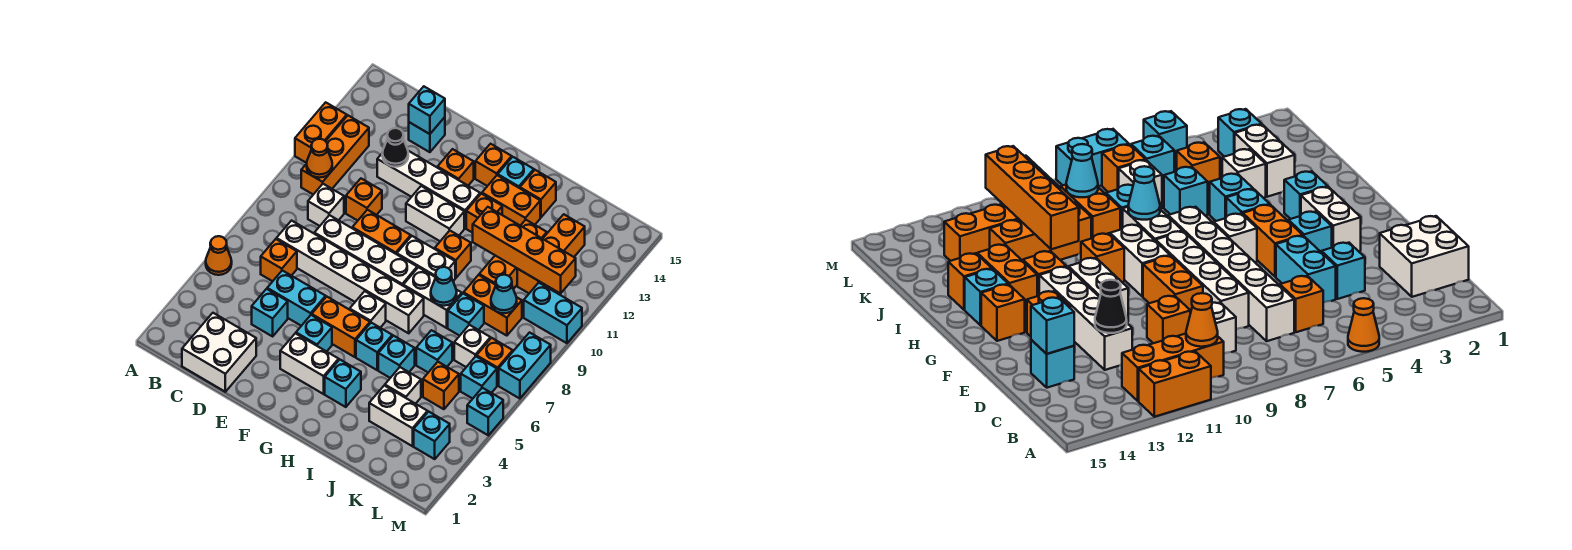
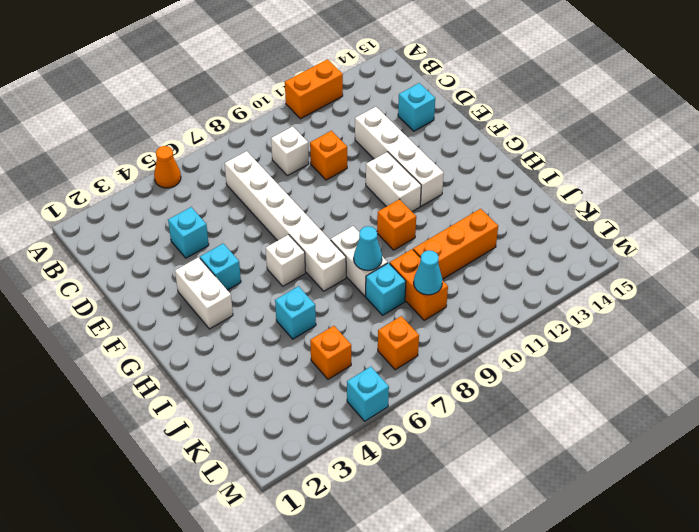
none -> orange brick B10:B12 level 1
none -> white brick C1:D2 level 1
none -> orange brick C6 level 1
none -> cyan brick D5:E5 level 1

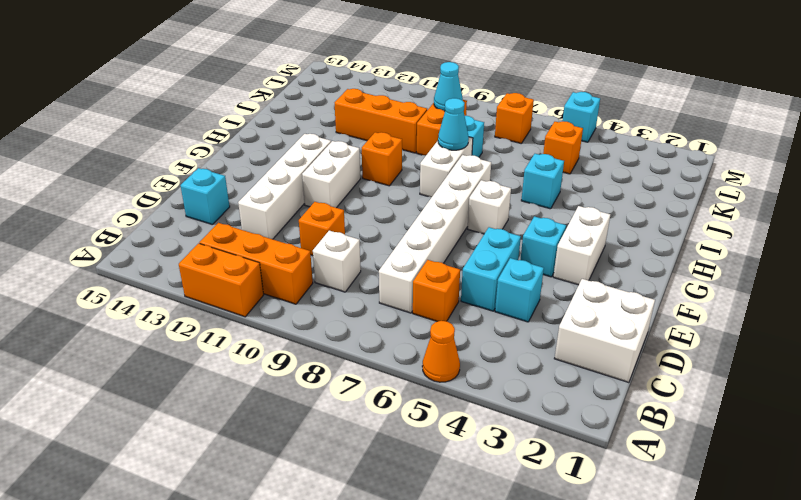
none -> white brick D8:G8 level 1
none -> orange brick E9:F9 level 1
none -> orange brick F5:G5 level 1
none -> orange brick F13 level 1

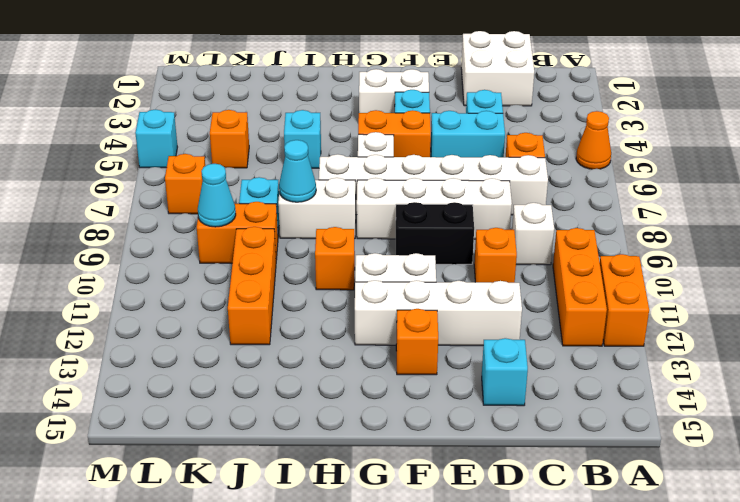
black brick E9:F9 level 1 -> orange brick E9:F9 level 1
none -> white brick G9:H9 level 1
none -> orange brick G14 level 1
none -> cyan brick H3 level 1
none -> cyan brick H5 level 1

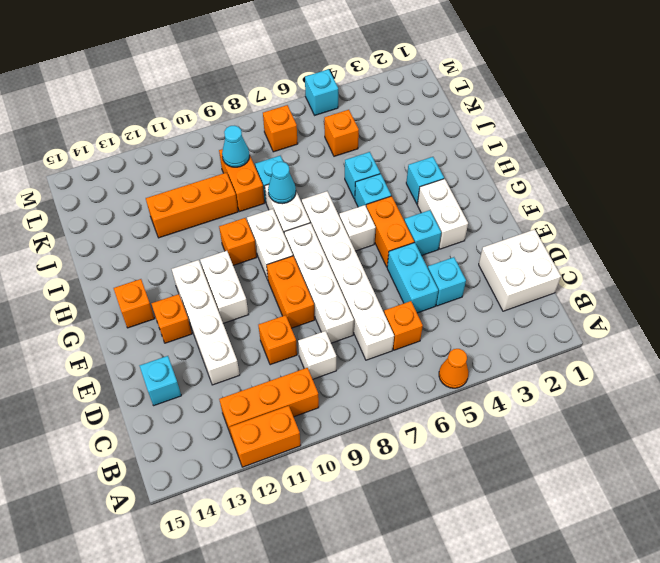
none -> orange brick H12 level 1
none -> orange brick H13:I13 level 1
none -> cyan brick H14 level 1
none -> orange brick I14 level 1

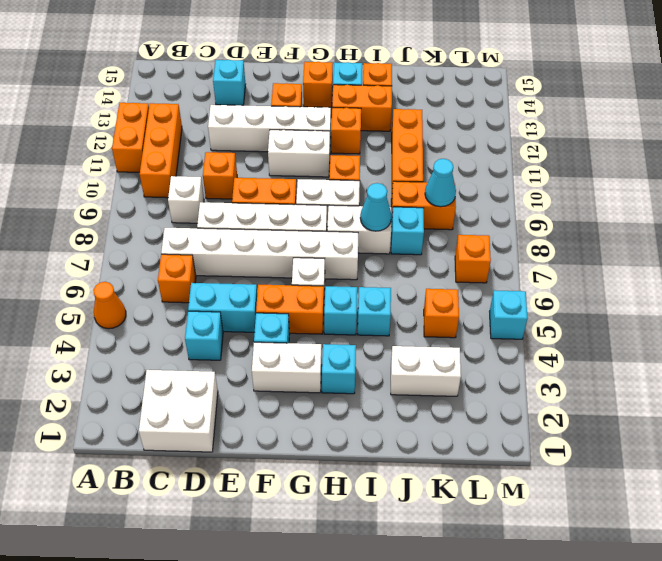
none -> white brick J4 level 1
none -> cyan brick J6 level 1
none -> white brick K7 level 1
none -> orange brick K11:K13 level 1

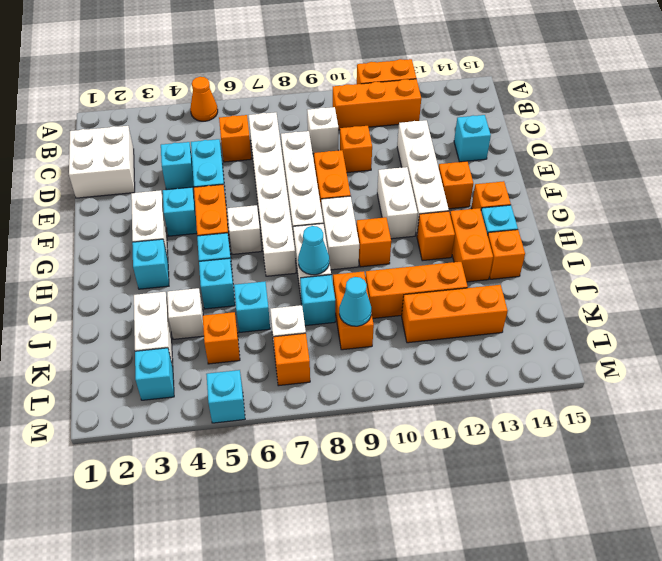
none -> cyan brick L6 level 1
none -> cyan brick L10:M10 level 1
none -> cyan brick M7:M8 level 1
none -> orange cone B10 level 2

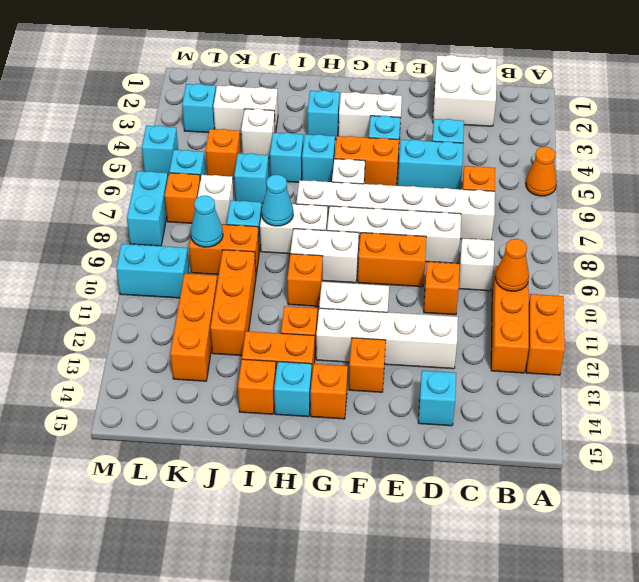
none -> black cone D12 level 2
none -> cyan brick D14 level 2
none -> orange brick I11:L11 level 2

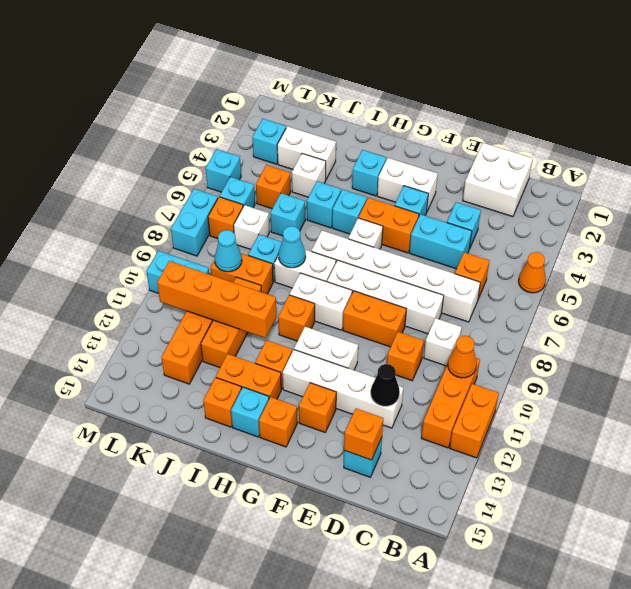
orange brick D14 level 2 -> cyan brick D14 level 2

